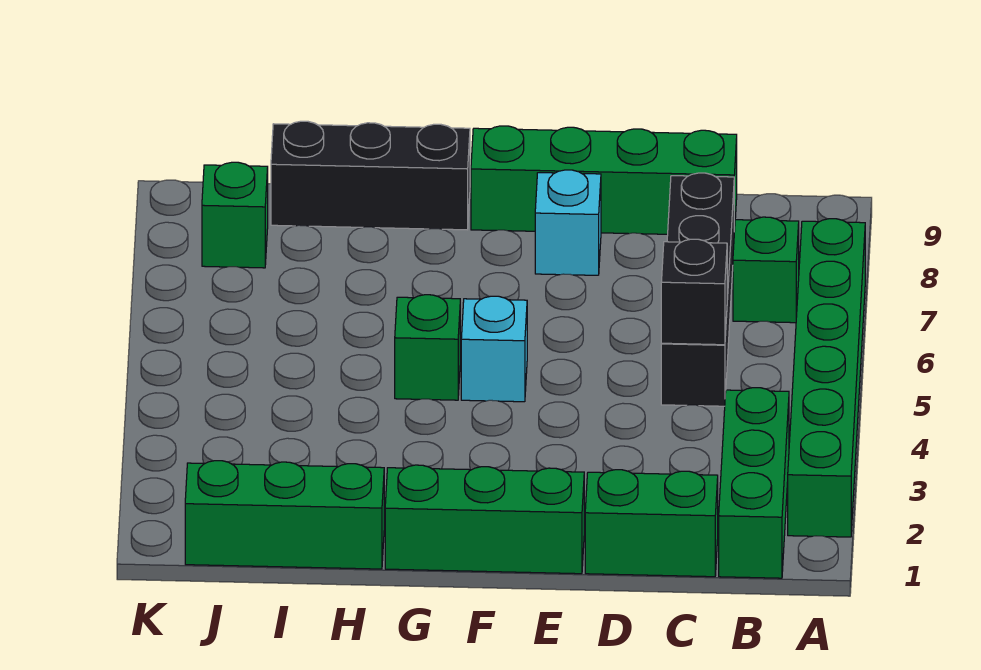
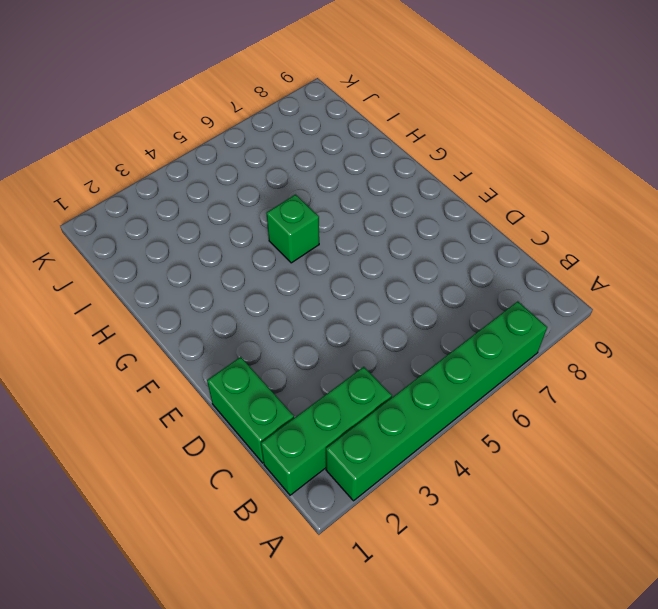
none -> green brick B7 level 1
none -> black brick C5:C8 level 1
none -> green brick C9:F9 level 1

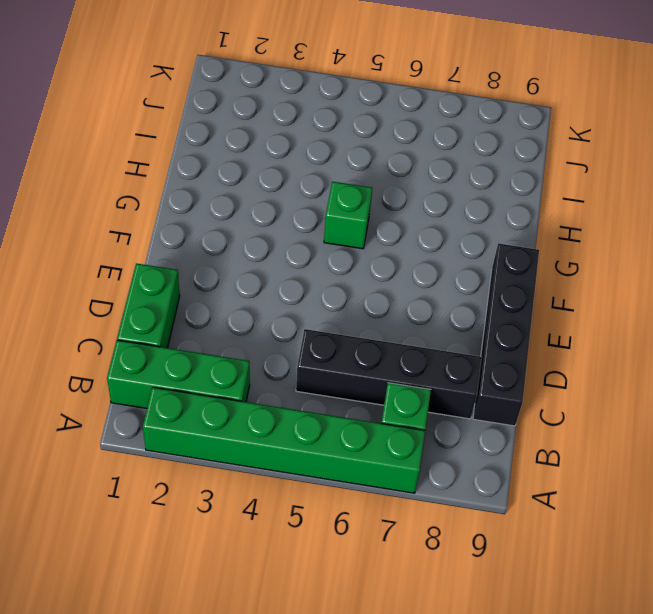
black brick C9:F9 level 1 -> green brick C9:F9 level 1
none -> green brick E1:G1 level 1
none -> cyan brick E8 level 1
none -> cyan brick F5 level 1

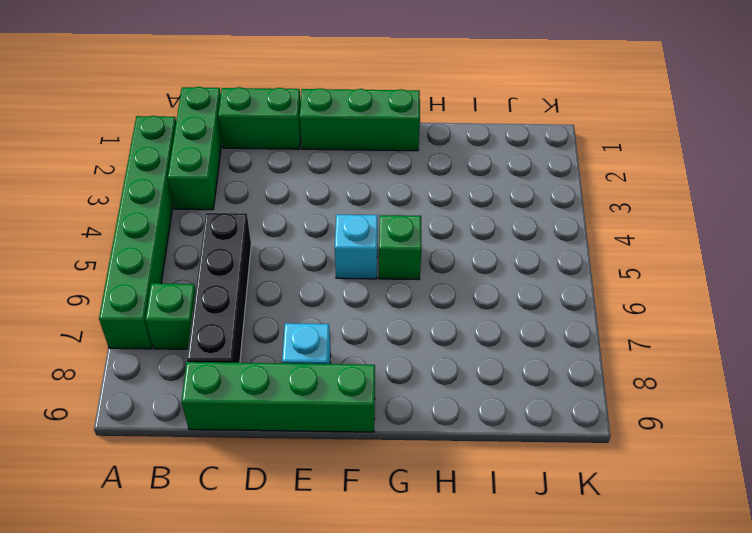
none -> black brick G9:I9 level 1
none -> green brick H1:J1 level 1
none -> green brick J8 level 1

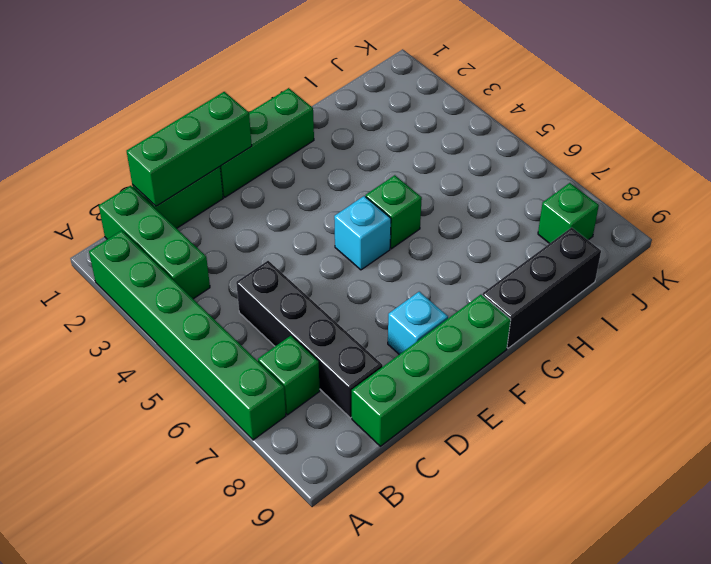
green brick C1:E1 level 2 -> green brick H1:J1 level 1
none -> black brick C5 level 2

